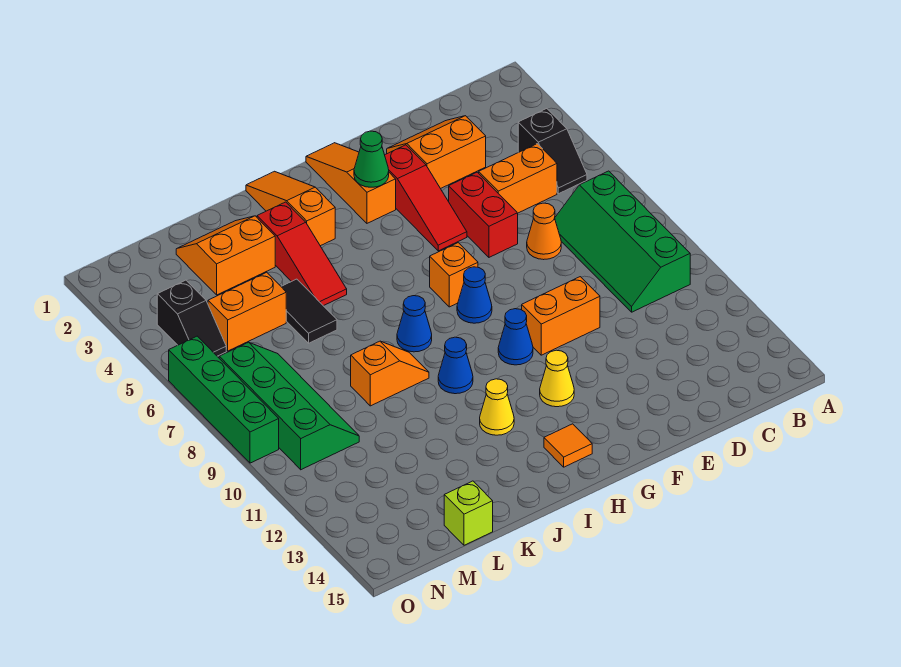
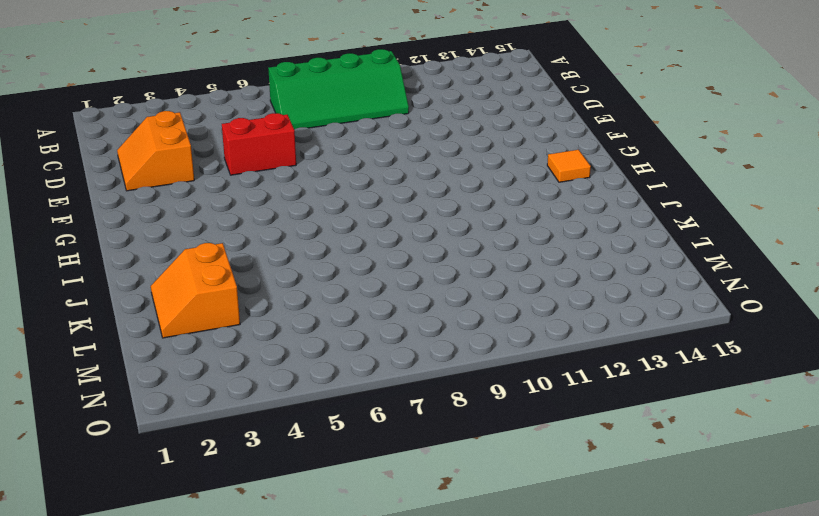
none -> black slope B4:B5 level 1 top 4
none -> orange brick C5:D5 level 1
none -> orange cone D7 level 1

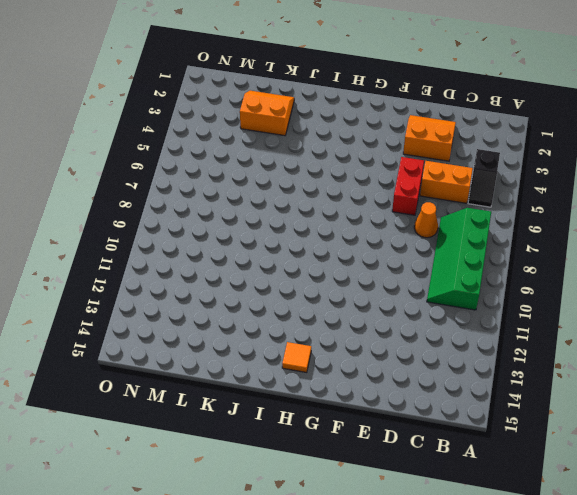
none -> orange brick E10:F10 level 1
none -> red slope F3:F5 level 1 top 3
none -> orange slope G1:G3 level 1 top 3

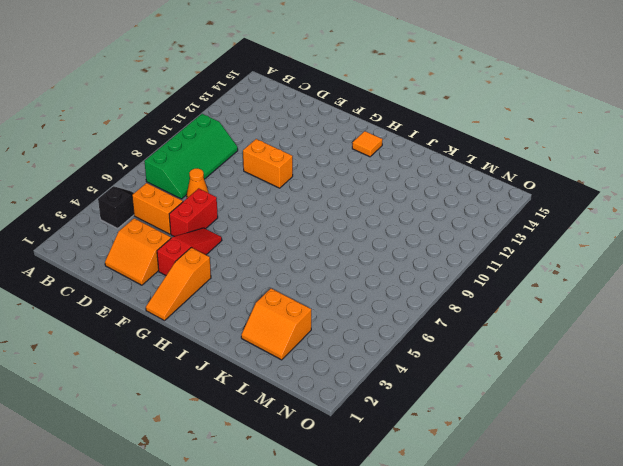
none -> orange brick G7 level 1
none -> blue cone G8 level 1
none -> blue cone G10 level 1

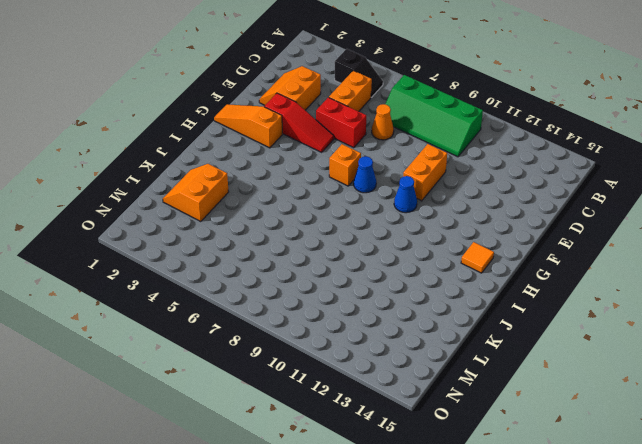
none -> yellow cone G12 level 1
none -> orange slope I1:I3 level 1 top 3
none -> blue cone I8 level 1

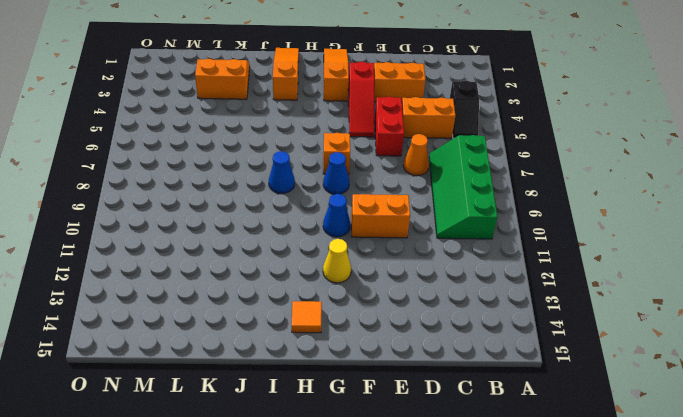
none -> blue cone I10 level 1
none -> yellow cone I12 level 1
none -> red slope J3:J5 level 1 top 3

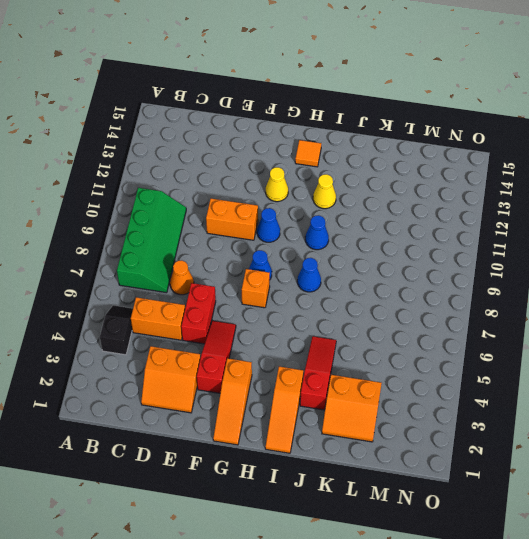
none -> orange slope J9:K9 level 1 top K
none -> black tile K5:K6 level 1
none -> orange brick L5:M5 level 1

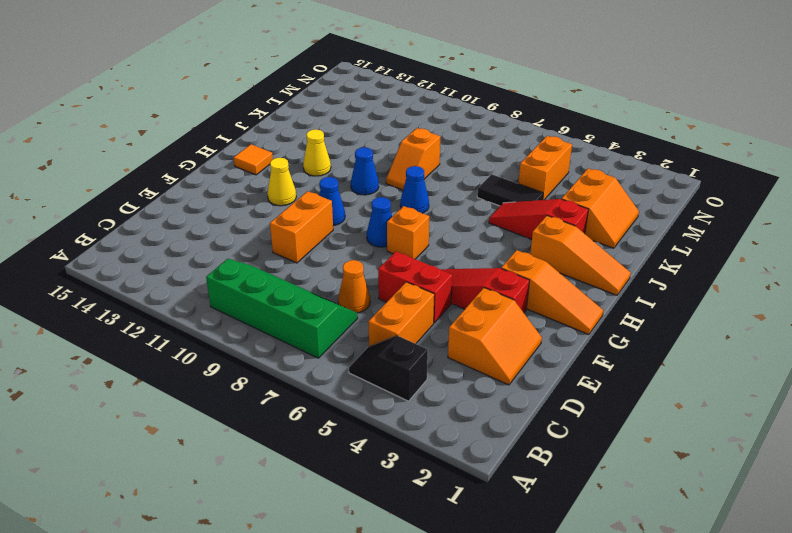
none -> lime brick L15 level 1
none -> green slope M7:N10 level 1 top N
none -> black slope N4:N5 level 1 top 4

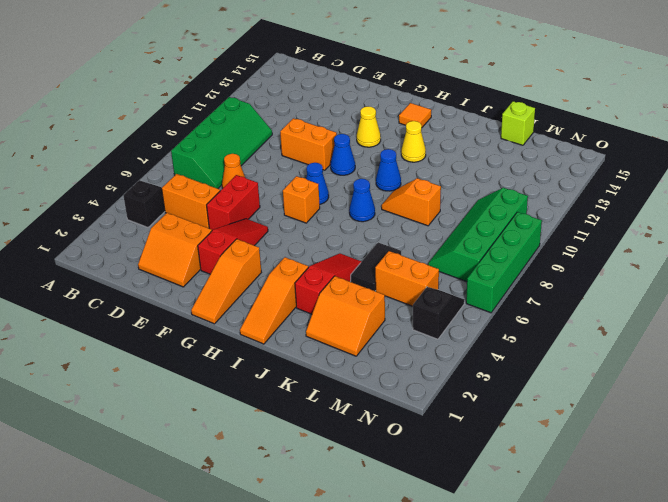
none -> green cone G3 level 2

